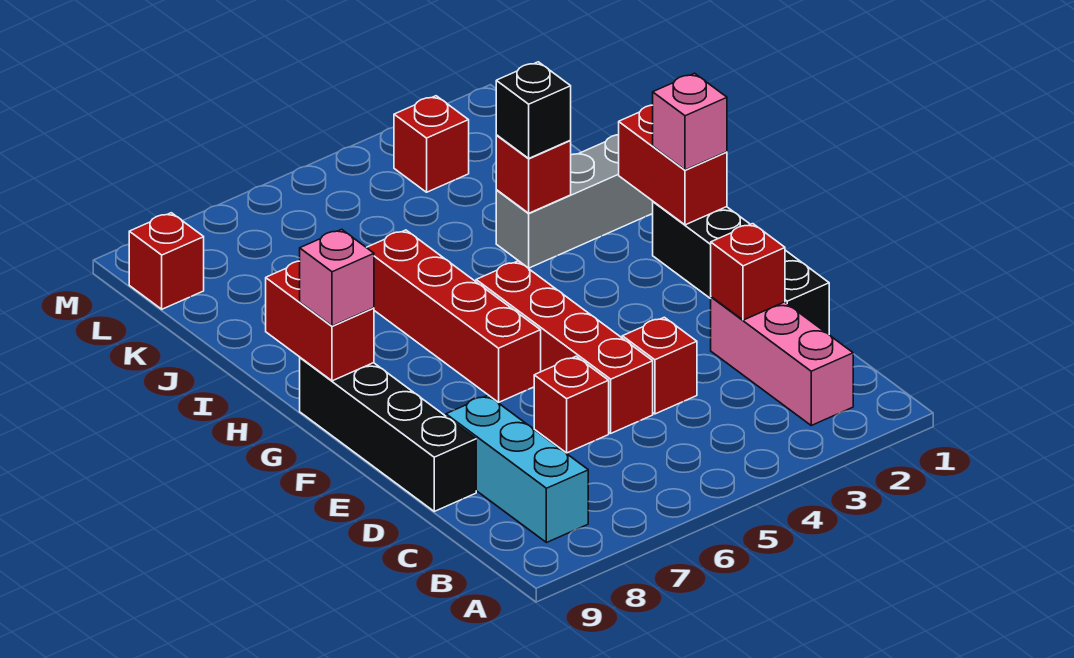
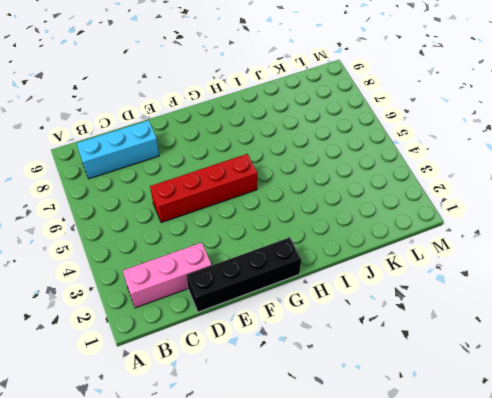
none -> red brick D4 level 1
none -> red brick D6 level 1
none -> black brick D9:G9 level 1

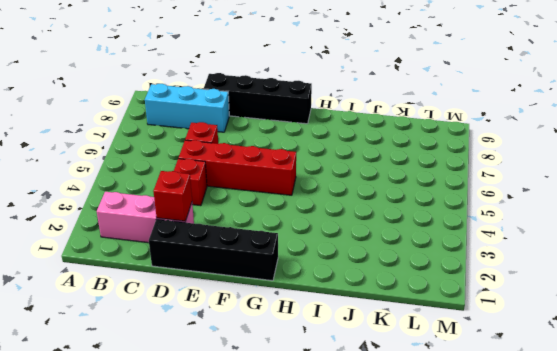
none -> red brick F6:I6 level 1
none -> grey brick I1:I3 level 1
none -> red brick L3 level 1

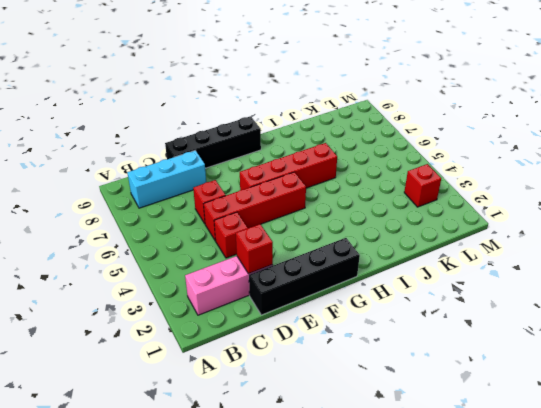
none -> grey brick I1:I3 level 1
none -> red brick L9 level 1
none -> red brick G1:H1 level 2

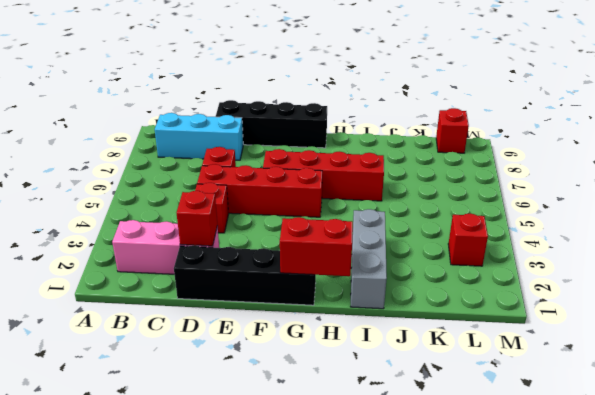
none -> red brick G9:H9 level 2
none -> red brick I3 level 2
none -> pink brick G1 level 3

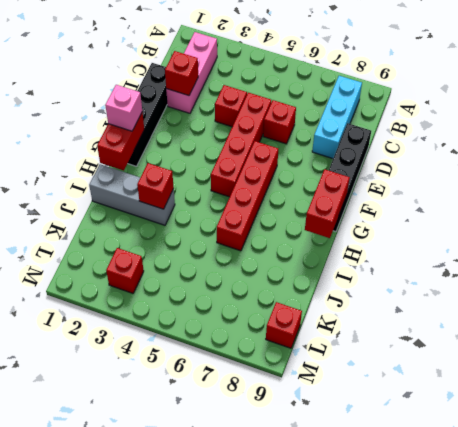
none -> pink brick G9 level 3
none -> black brick I3 level 3

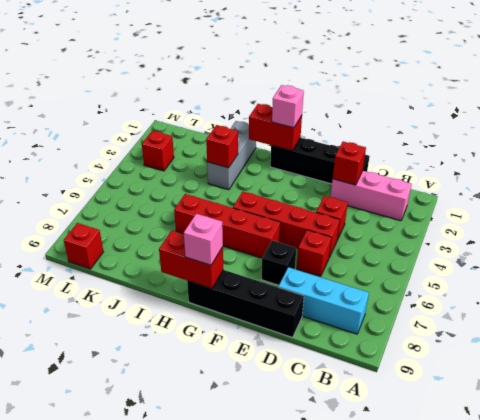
black brick E7 level 1 -> black brick I3 level 3

